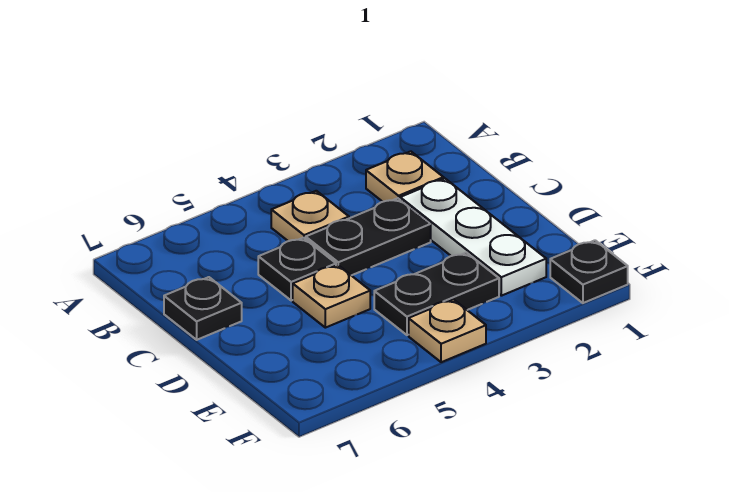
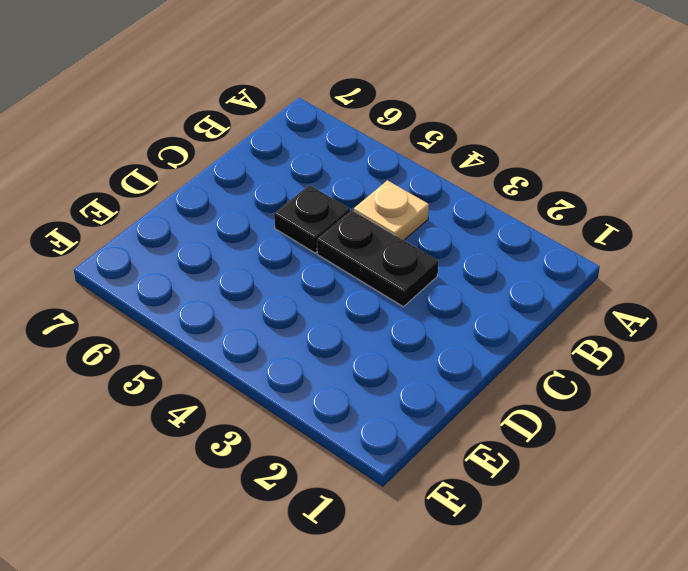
none -> tan plate B2 level 1
none -> white plate C2:E2 level 1

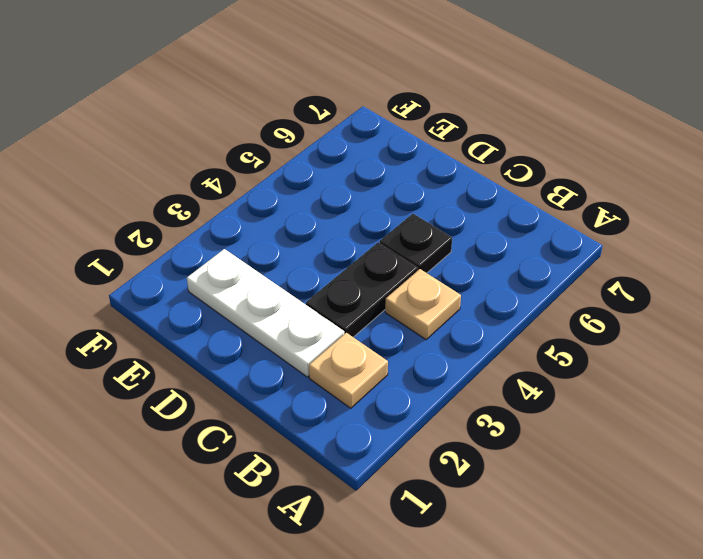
none -> black plate C7 level 1
none -> tan plate D5 level 1

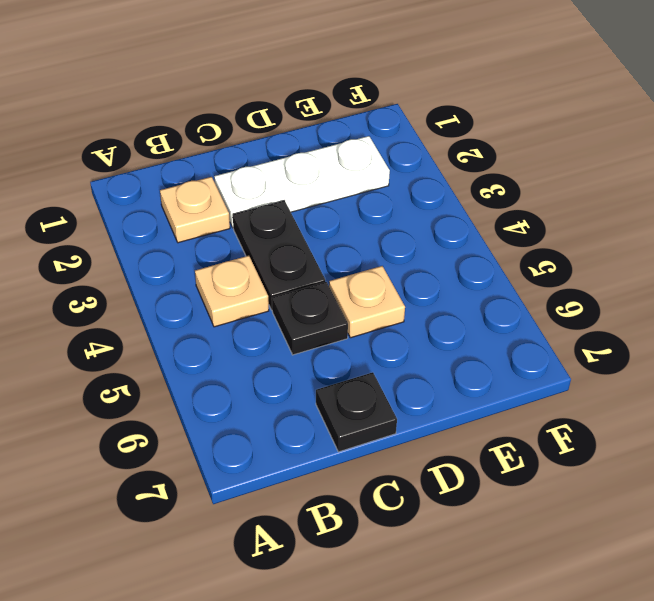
none -> black plate E3:E4 level 1
none -> black plate F1 level 1

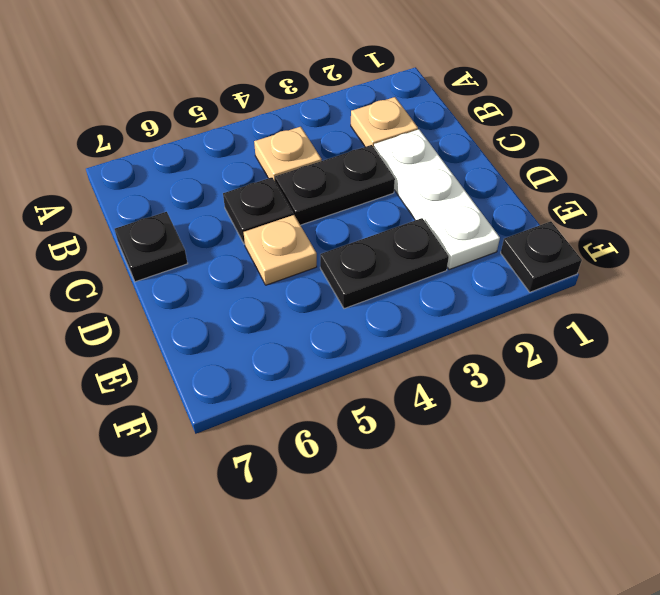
none -> tan plate F4 level 1

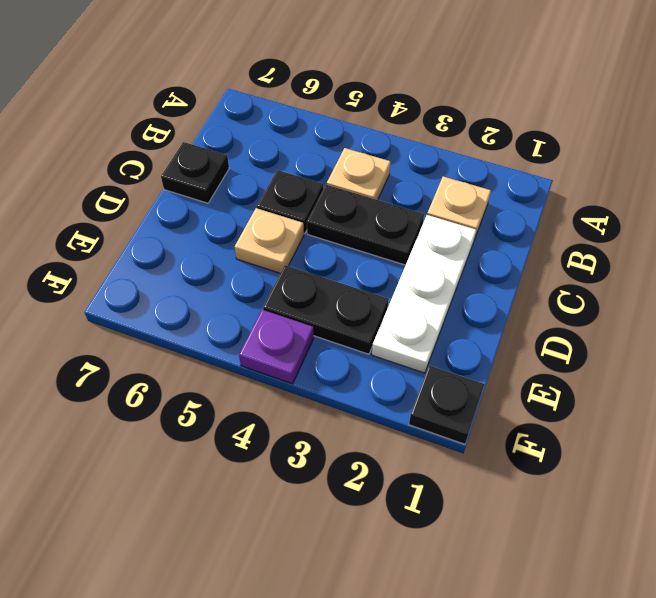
purple plate F4 level 1 -> tan plate F4 level 1

